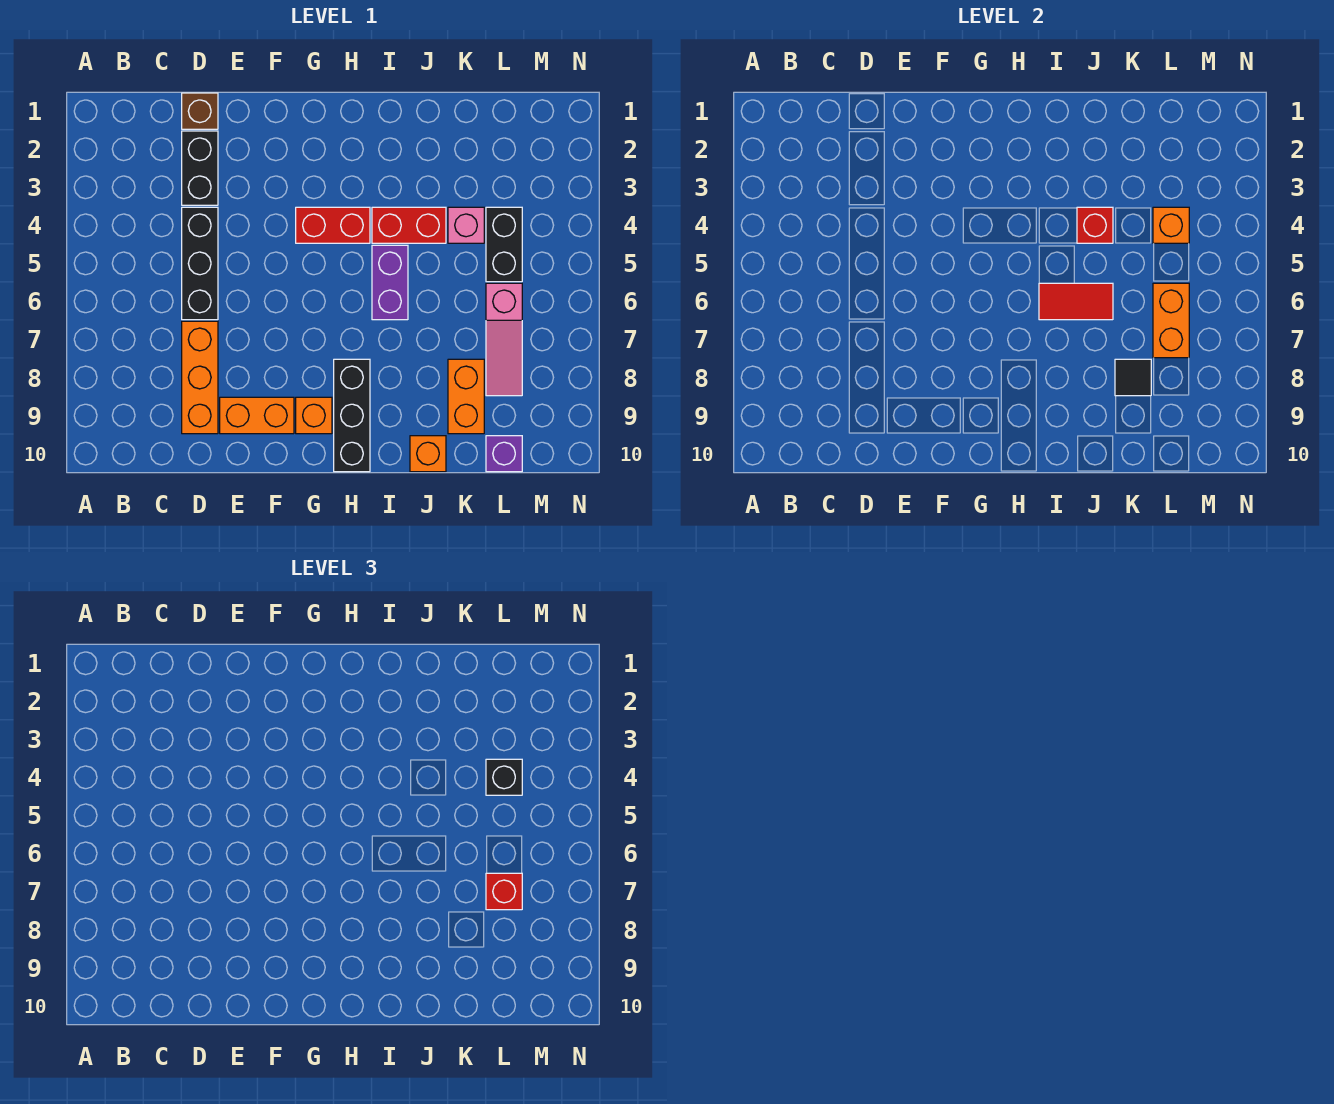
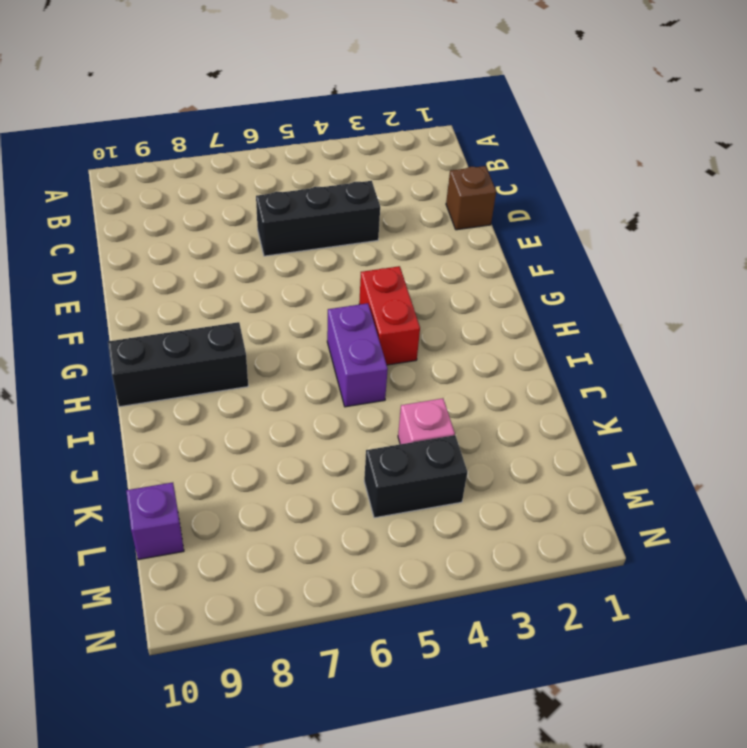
purple brick H5:I5 level 1 -> purple brick I5:I6 level 1
none -> black brick D2:D3 level 1
none -> orange brick D7:D9 level 1
none -> orange brick E9:F9 level 1

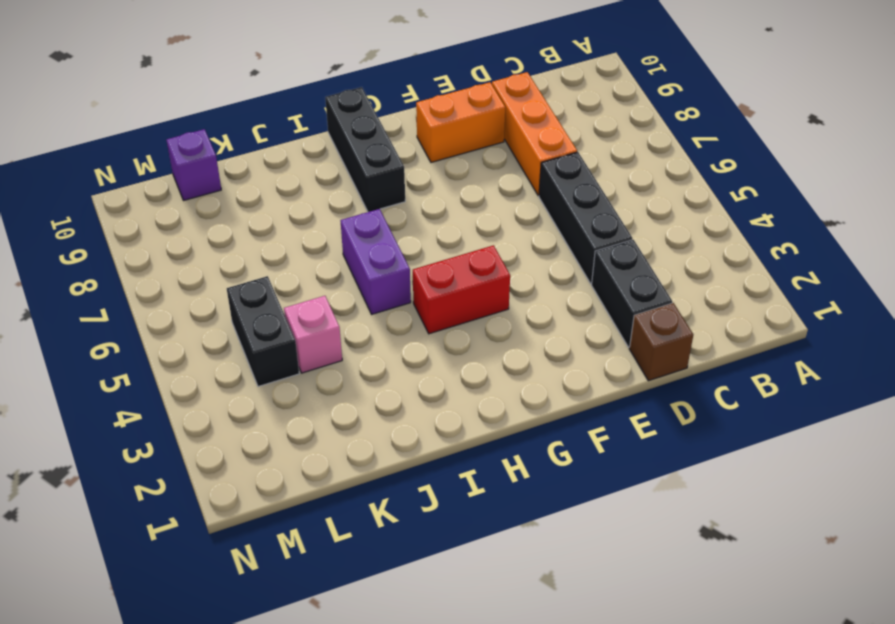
none -> orange brick G9 level 1
none -> red brick I4:J4 level 1
none -> orange brick J10 level 1

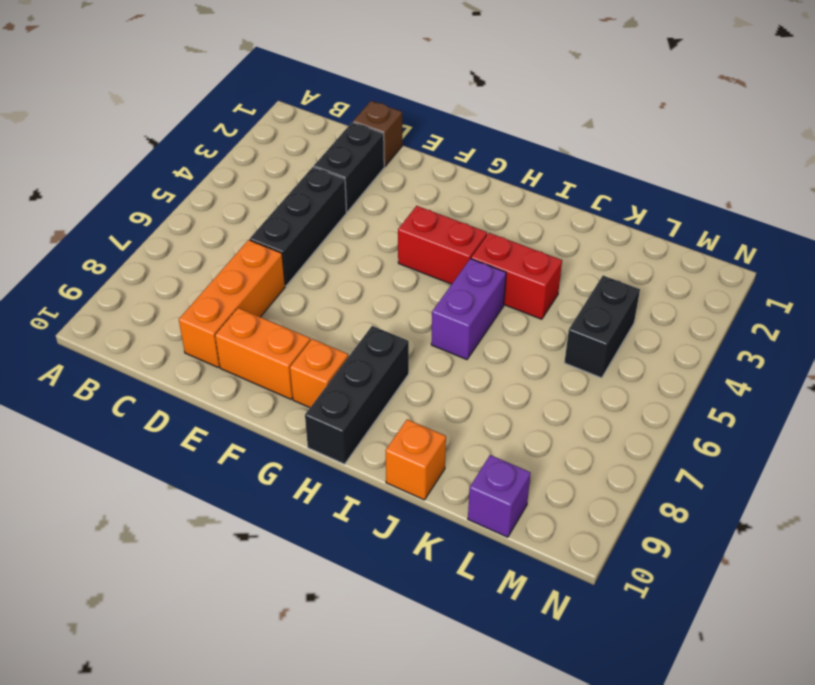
none -> pink brick K4 level 1
none -> orange brick K8:K9 level 1
none -> pink slope L6:L8 level 1 top 6

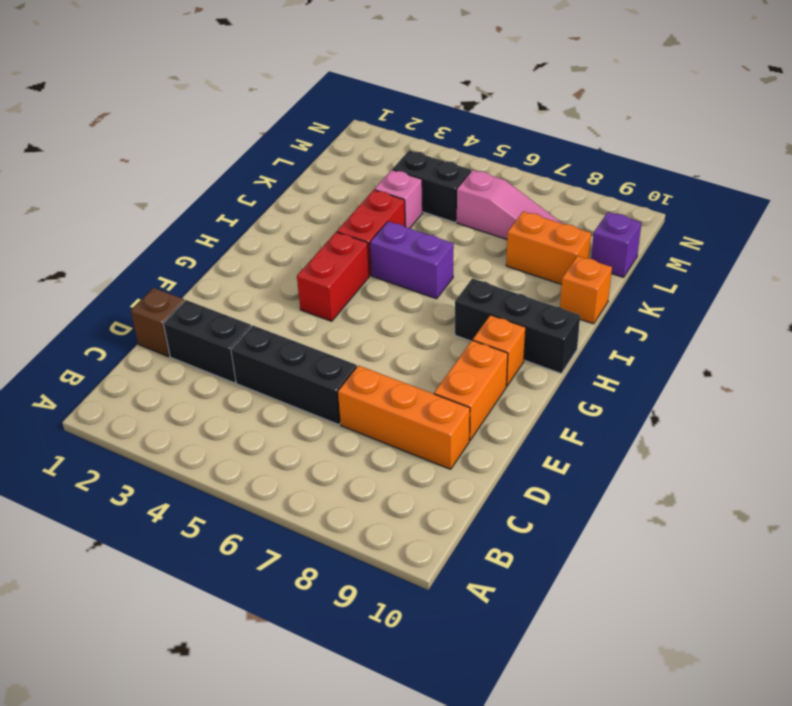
none -> red tile I6:J6 level 2
none -> red brick J4 level 2
none -> black tile K8 level 2

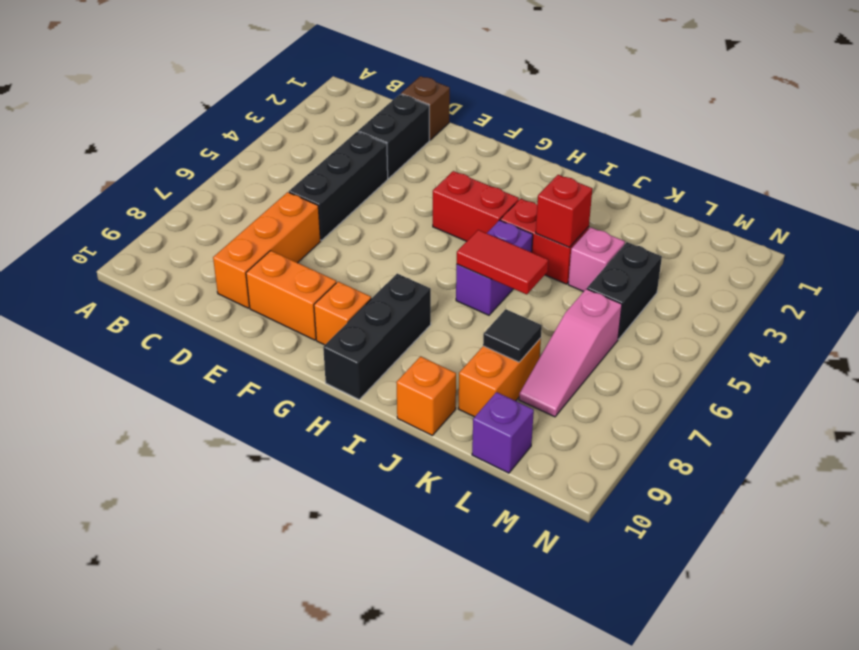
none -> orange brick L4 level 2
none -> orange brick L6:L7 level 2
none -> black brick L4 level 3

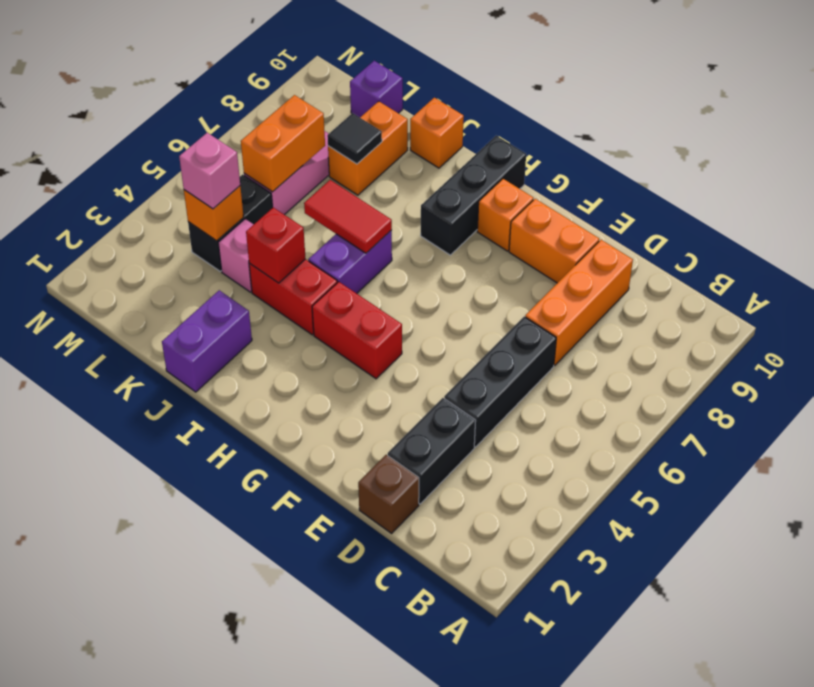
purple brick J1:J2 level 1 -> none
pink brick L4 level 3 -> black brick L4 level 3
none -> red brick L7 level 3

